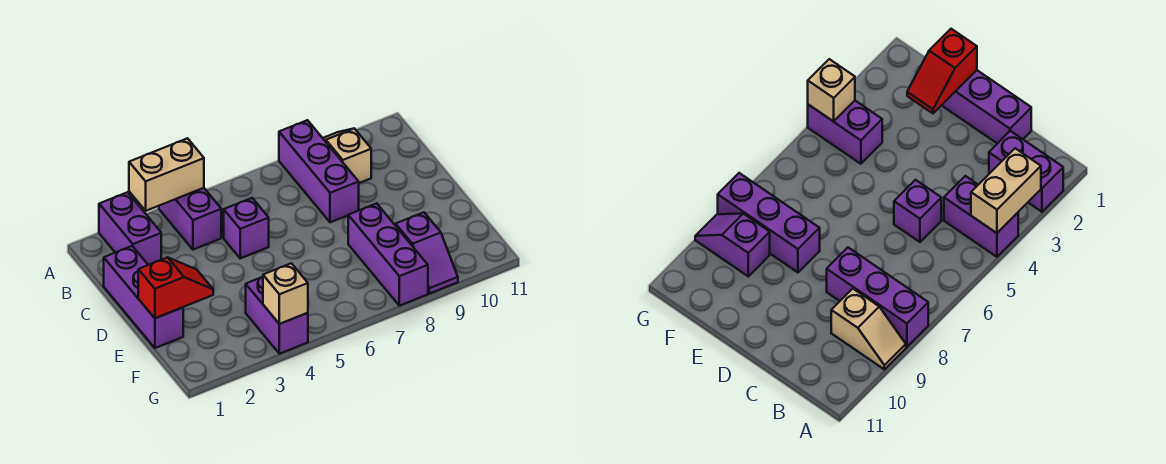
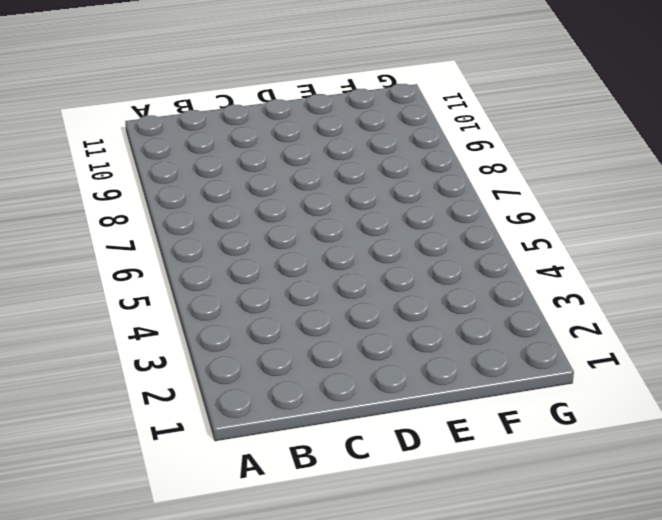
none -> purple brick A2:B2 level 1
none -> purple brick A4:B4 level 1
none -> purple brick A8:C8 level 1

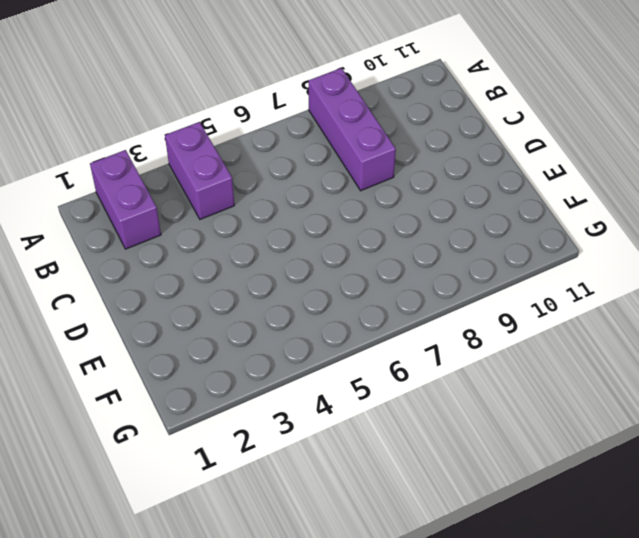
none -> tan slope A9:B9 level 1 top B
none -> purple brick C1:E1 level 1
none -> purple brick C5 level 1

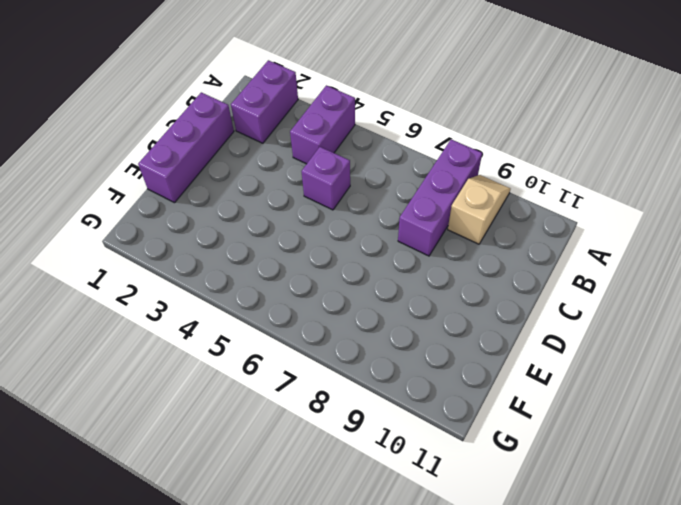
none -> purple brick E8:G8 level 1
none -> purple brick F4:G4 level 1
none -> purple slope F9:G9 level 1 top F

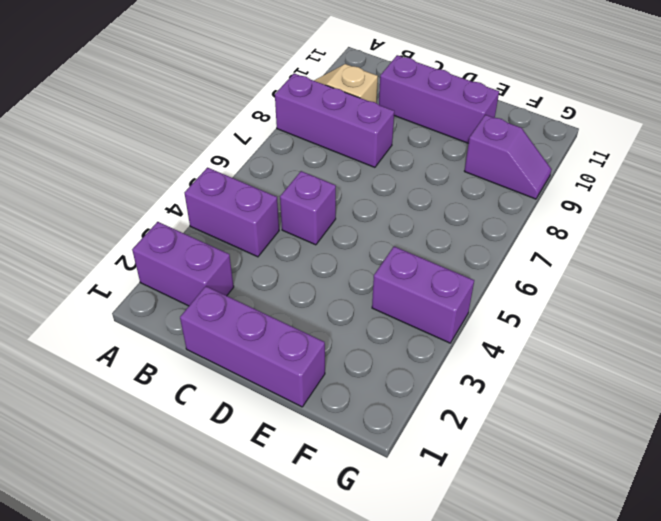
purple brick C10:E10 level 1 -> purple brick E8:G8 level 1
none -> tan brick A3:A4 level 2
none -> red slope E1:E2 level 2 top 1
none -> tan brick G4 level 2

